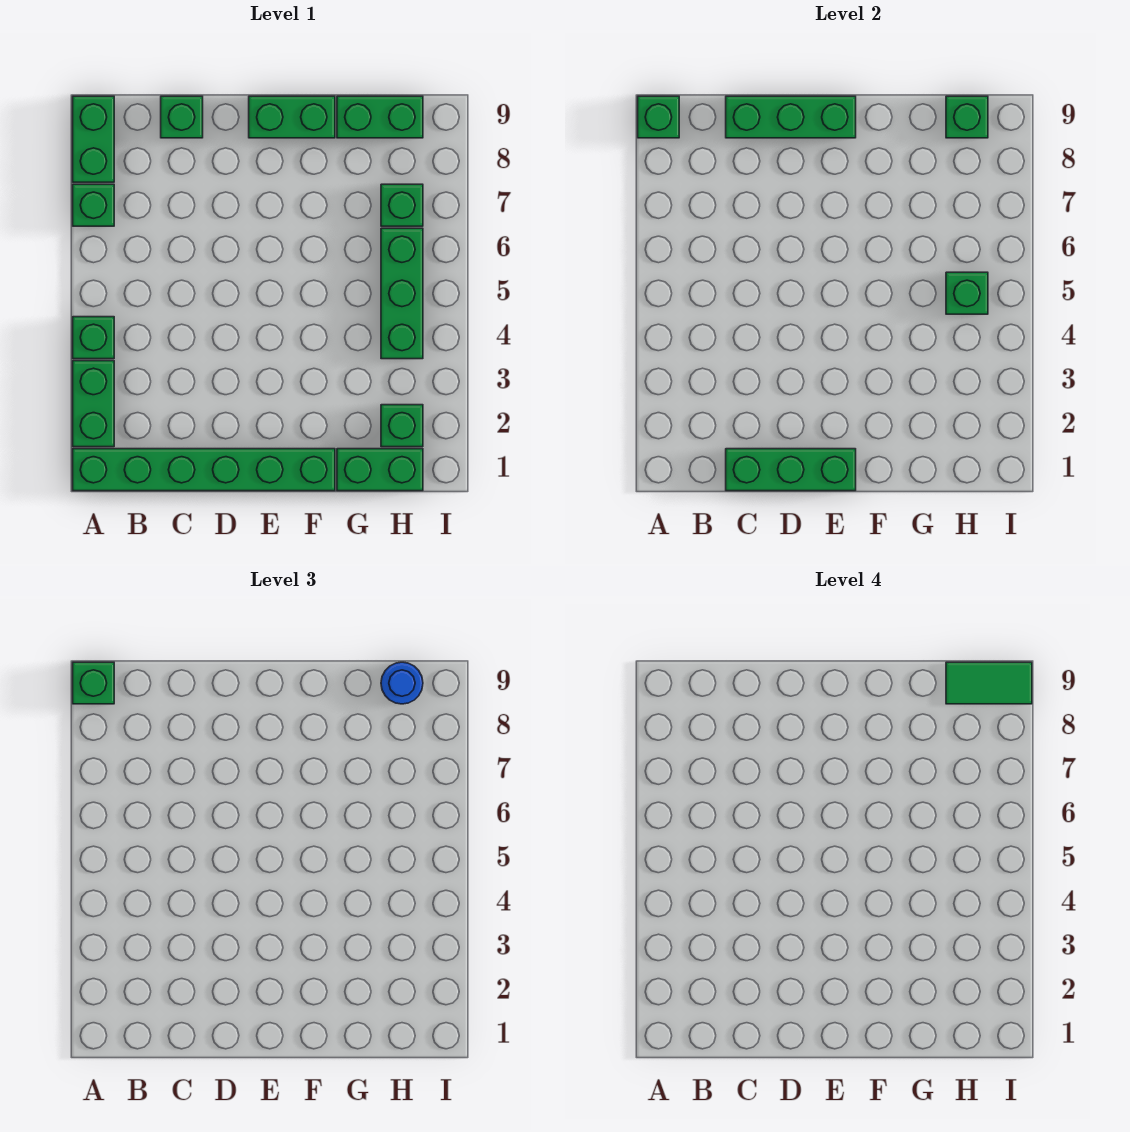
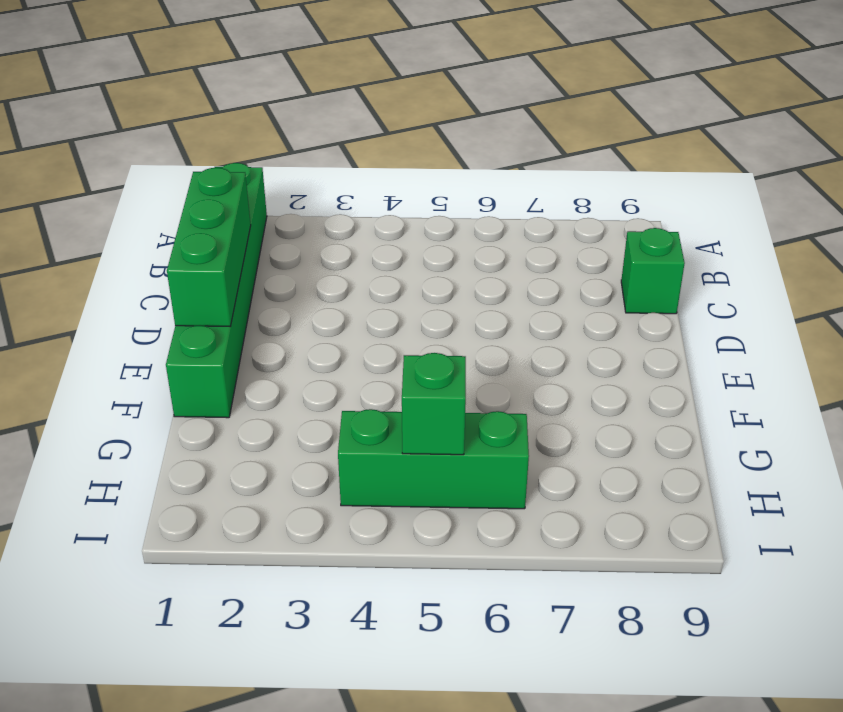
none -> green brick A2:A3 level 1
none -> green brick A4 level 1
none -> green brick A7 level 1

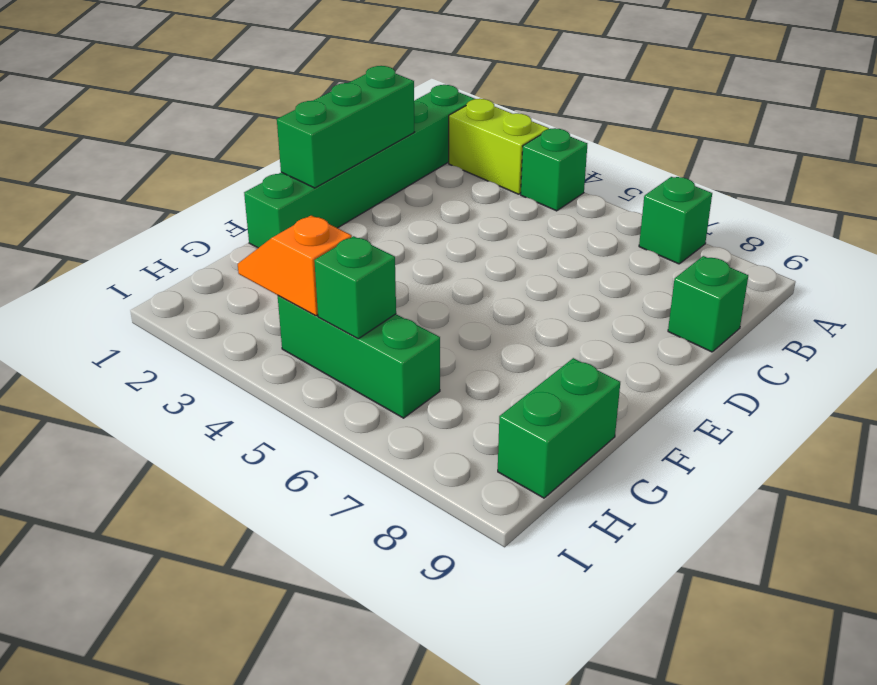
lime brick A2:A3 level 1 -> green brick A2:A3 level 1
orange slope H3:H4 level 2 top 4 -> none
none -> green brick A8:A9 level 1
none -> green brick E9:F9 level 1
none -> green brick G1:H1 level 1

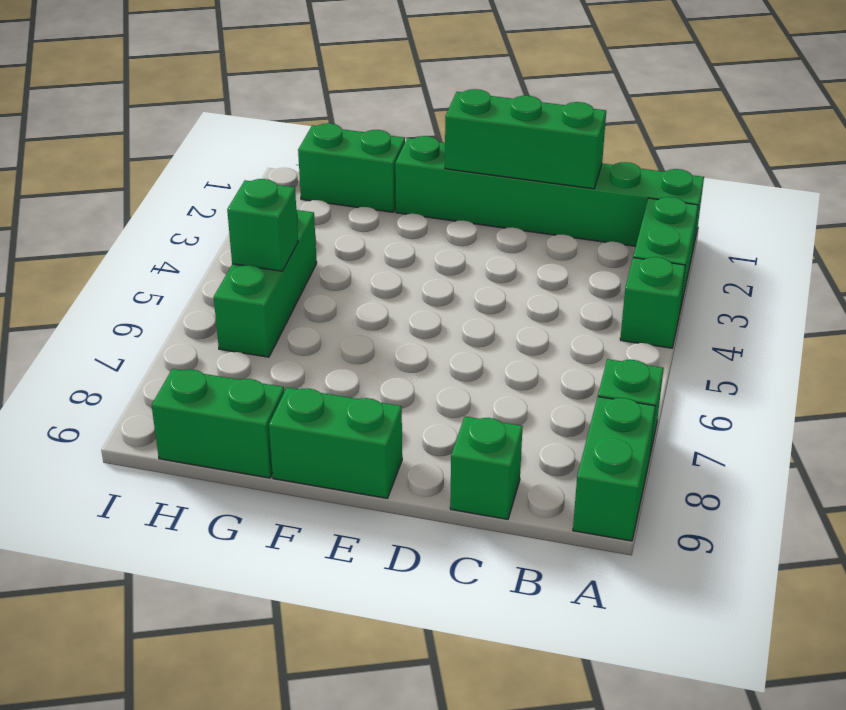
none -> green brick H2 level 1
none -> green brick H7 level 1
none -> green brick A9 level 2

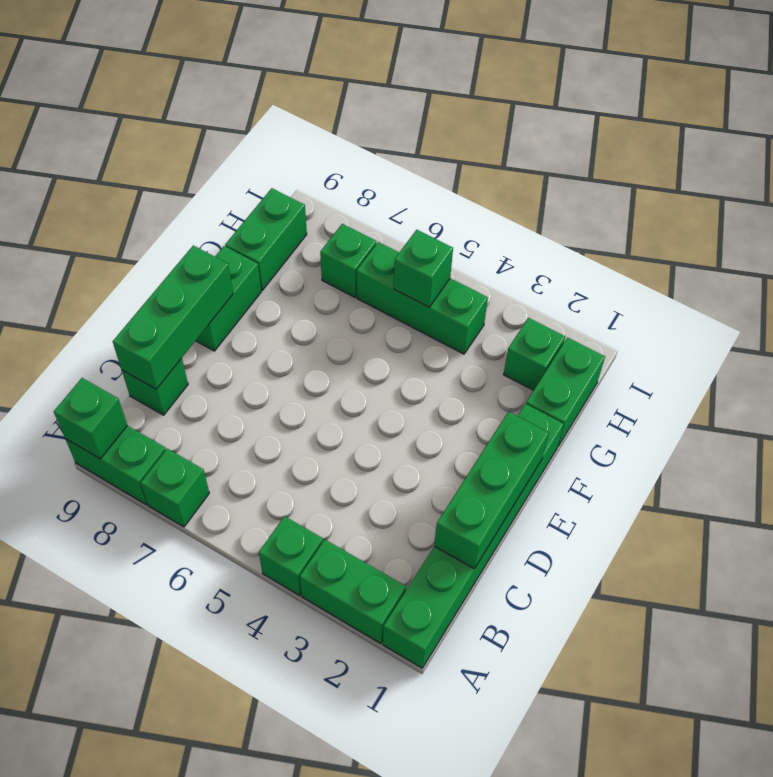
none -> green brick H9 level 2
none -> green brick A9 level 3
none -> blue round brick H9 level 3

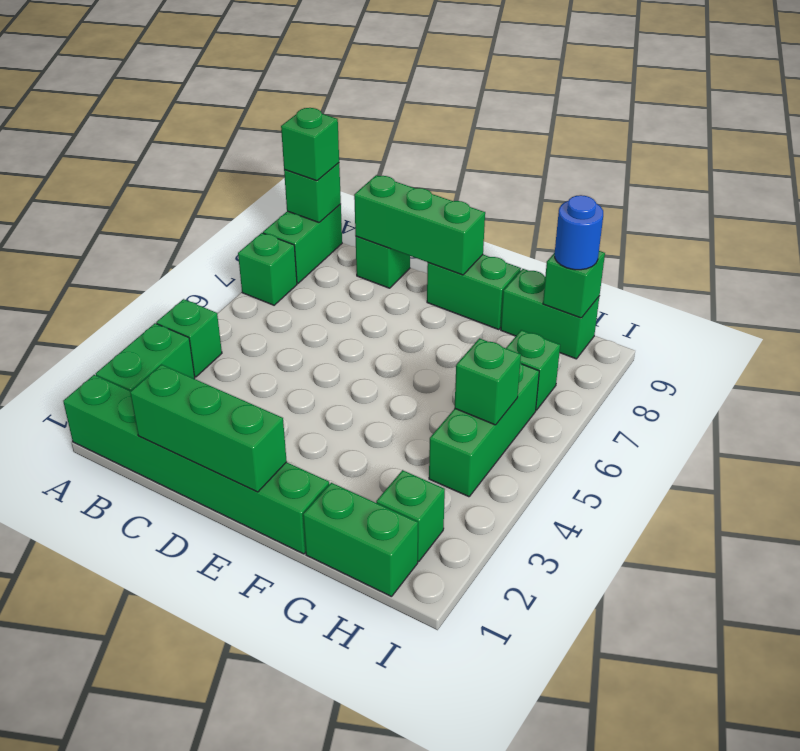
none -> green tile H9:I9 level 4

